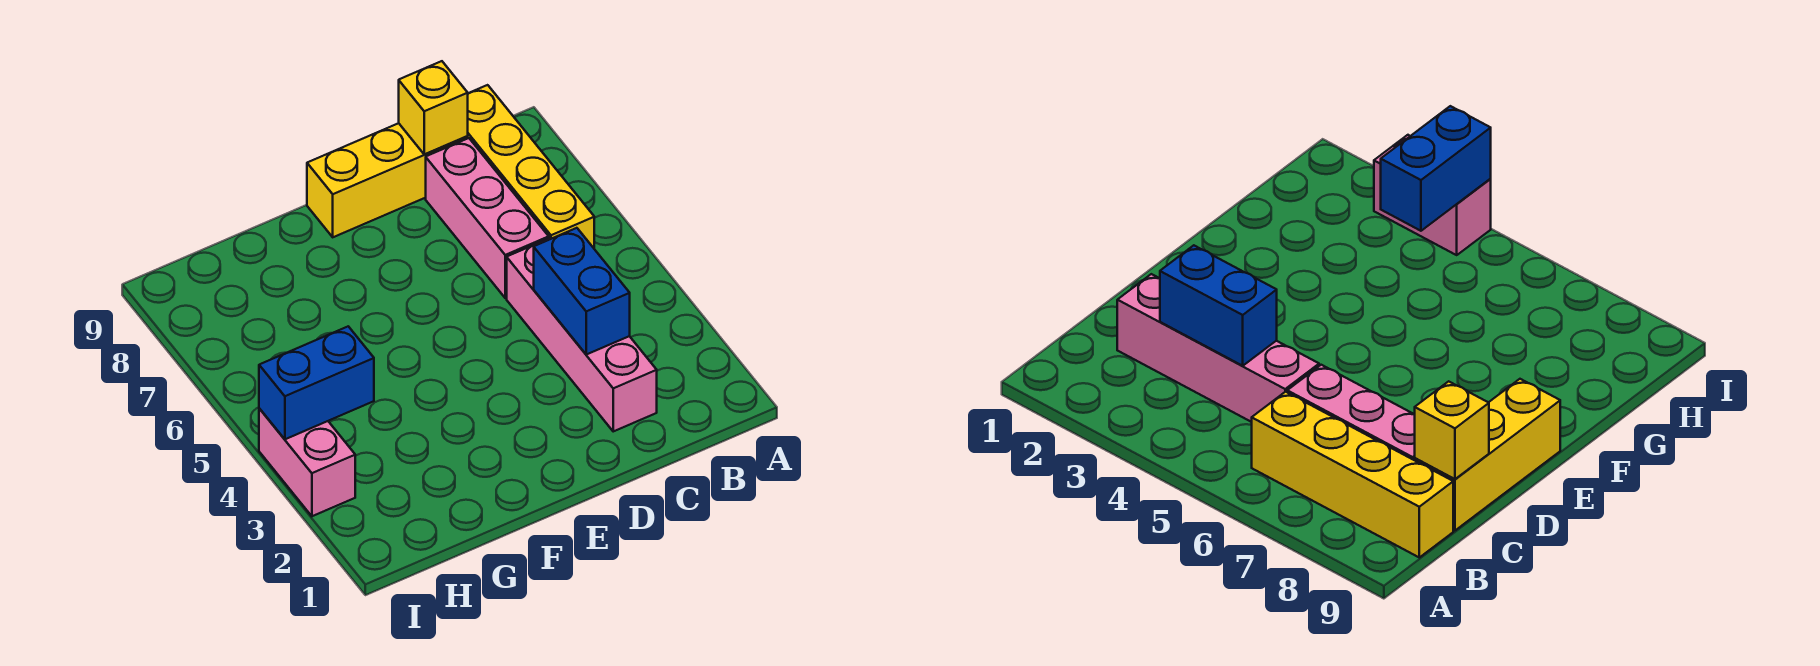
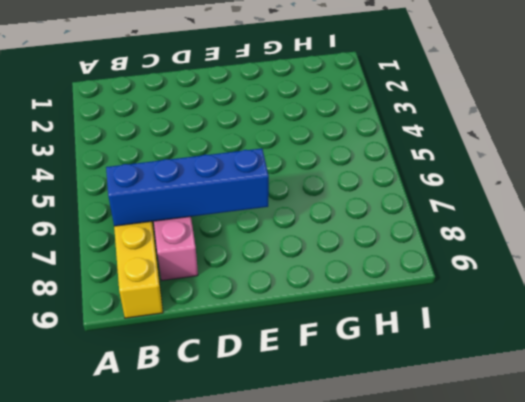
blue brick B7:E7 level 2 -> none
none -> pink brick C2:C5 level 1
none -> yellow brick C9:E9 level 1

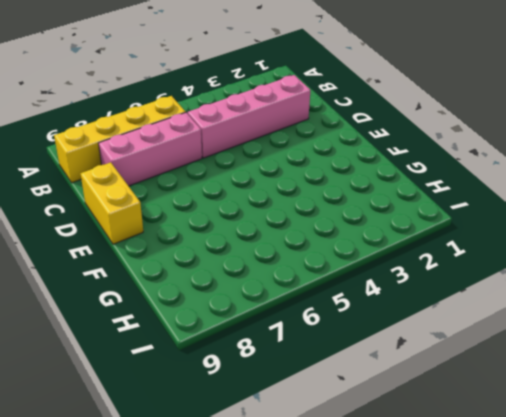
yellow brick D9:E9 level 1 -> yellow brick C9:E9 level 1
none -> pink brick I3:I4 level 1
none -> blue brick C3:C4 level 2

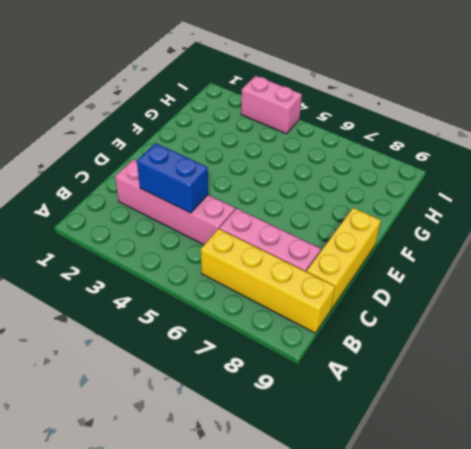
none -> yellow brick C9 level 2
none -> blue brick H4:I4 level 2

